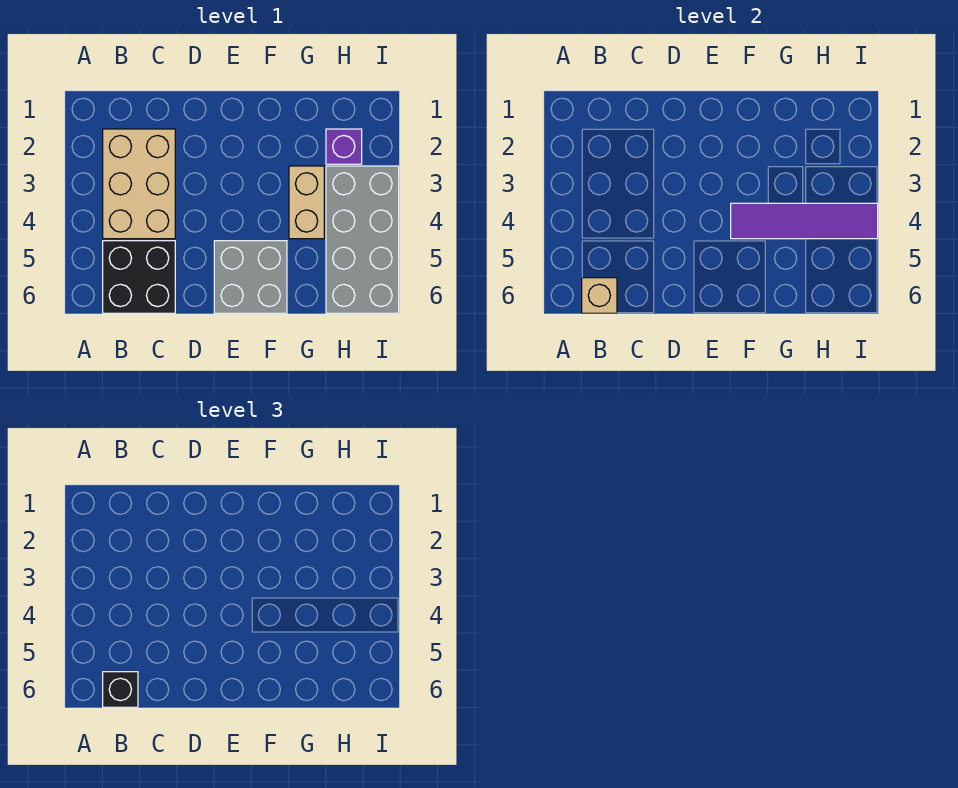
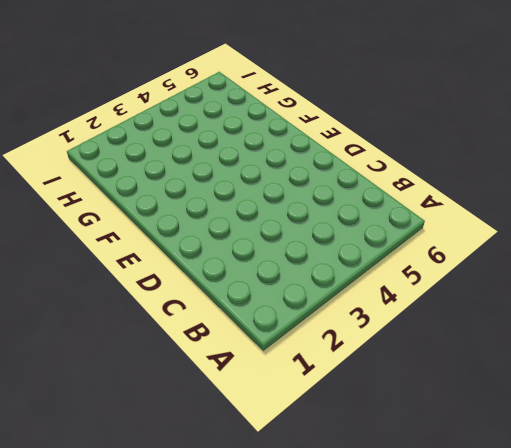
none -> tan brick B2:C4 level 1
none -> black brick B5:C6 level 1

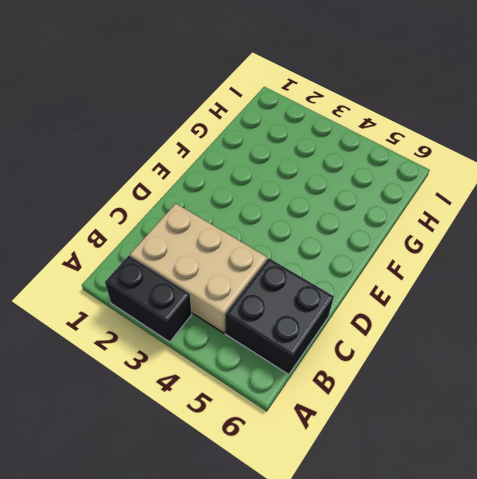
black brick A2:A3 level 1 -> none
none -> grey brick E5:F6 level 1
none -> tan brick G3:G4 level 1

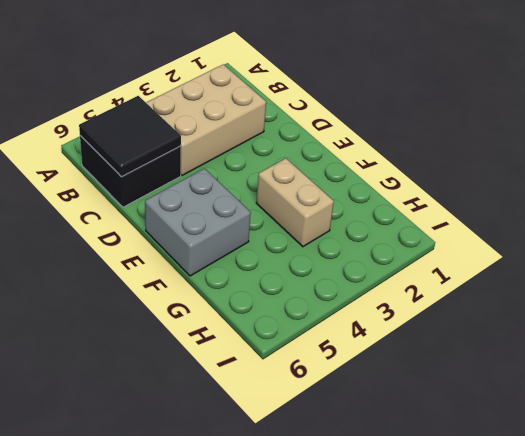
black tile B5:C6 level 2 -> tan brick B6 level 2
tan brick F3:G3 level 1 -> tan brick G3:G4 level 1
none -> purple brick H2 level 1
none -> grey brick H3:I6 level 1

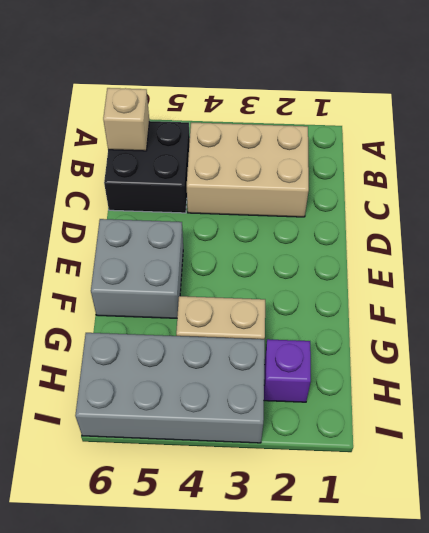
none -> purple tile F4:I4 level 2
none -> black brick B6 level 3

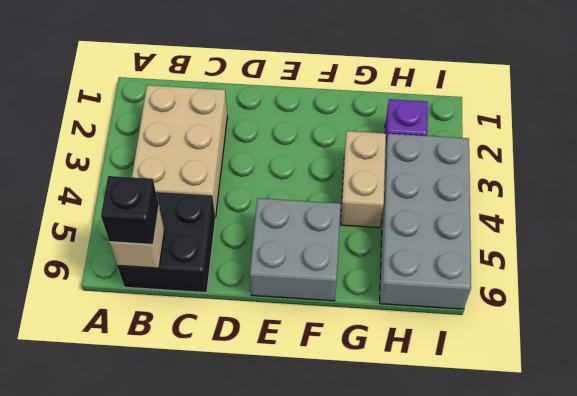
none -> purple tile F4:I4 level 2

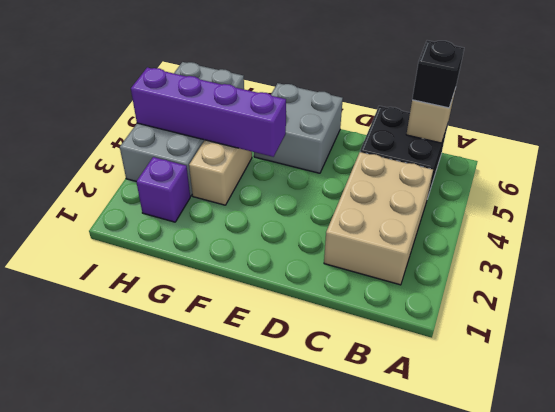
purple brick F4:I4 level 2 -> purple tile F4:I4 level 2

